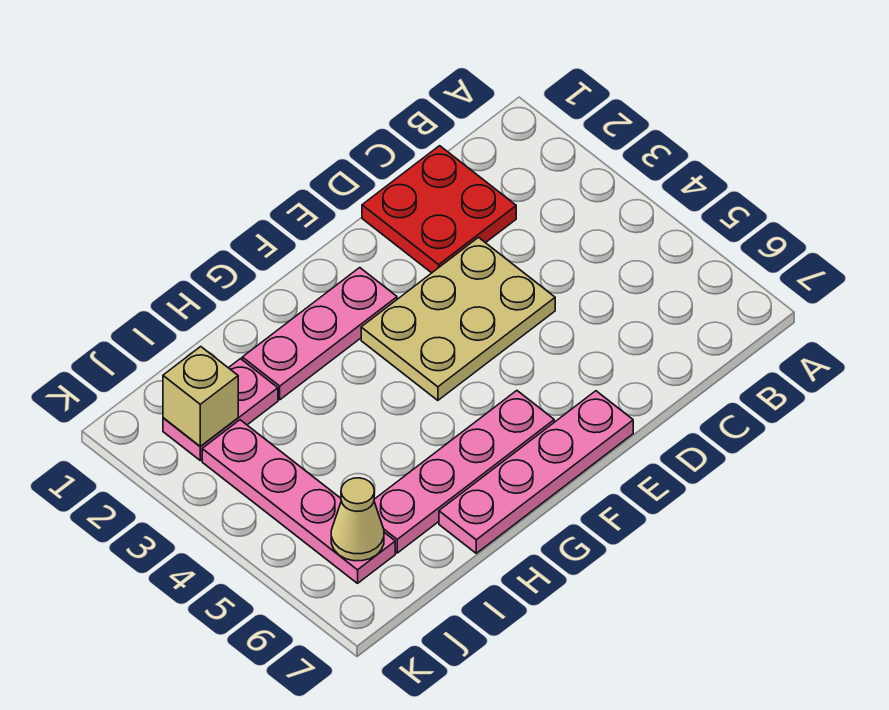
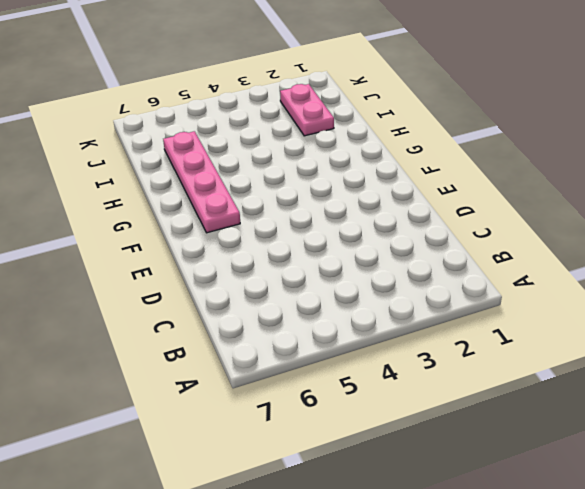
none -> red plate C1:D2 level 1
none -> tan plate D3:F4 level 1

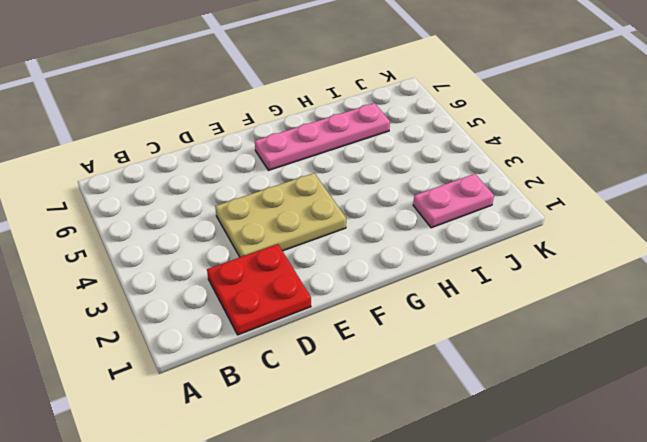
none -> pink plate E7:H7 level 1
none -> pink plate F2:H2 level 1

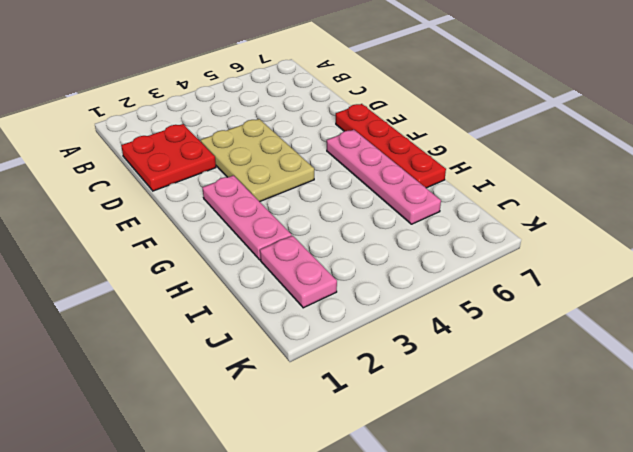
red plate E7:H7 level 1 -> pink plate E7:H7 level 1
none -> pink plate J3:J6 level 1
none -> tan brick J2 level 2

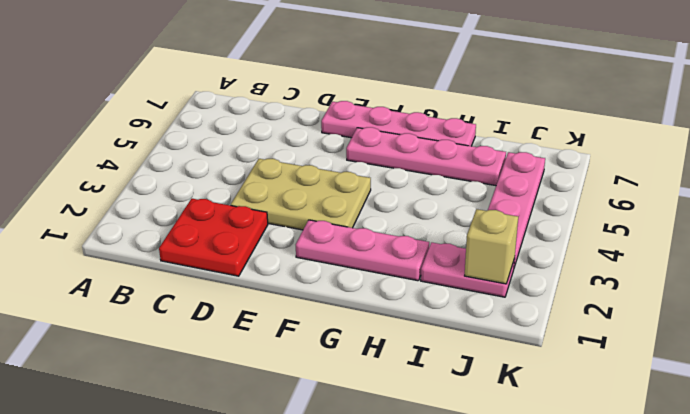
none -> tan cone J6 level 2

